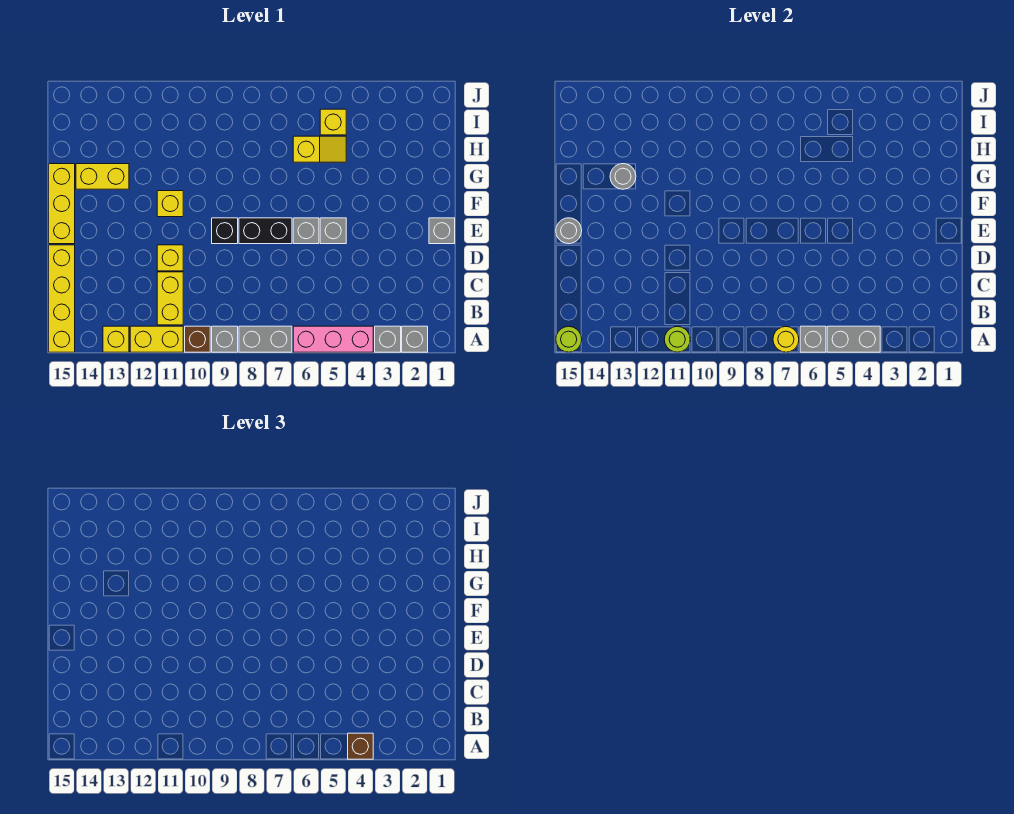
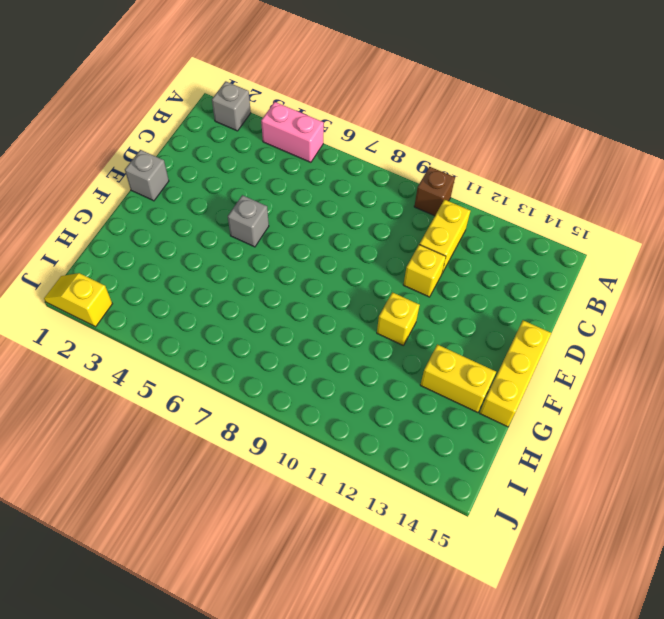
pink brick A4:A5 level 1 -> pink brick A4:A6 level 1
yellow slope J1:J2 level 1 top 2 -> yellow slope H5:H6 level 1 top 6
none -> grey brick A3 level 1
none -> grey brick A7:A8 level 1
none -> grey brick A9 level 1

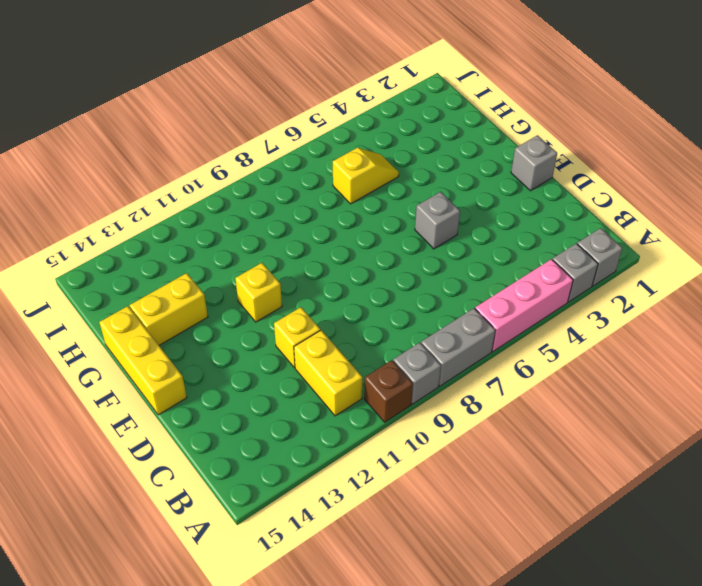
none -> yellow brick A11:A12 level 1
none -> yellow brick A13 level 1
none -> yellow brick A15:D15 level 1

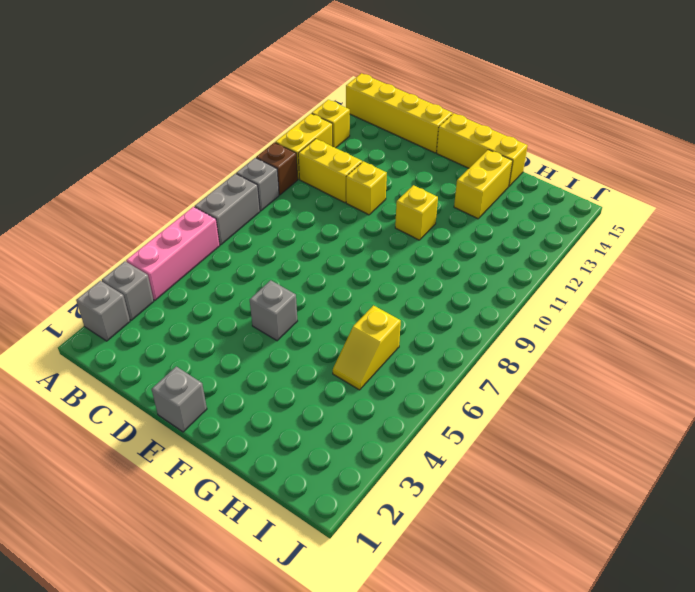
none -> grey brick E6 level 1
none -> black brick E7:E8 level 1
none -> black brick E9 level 1

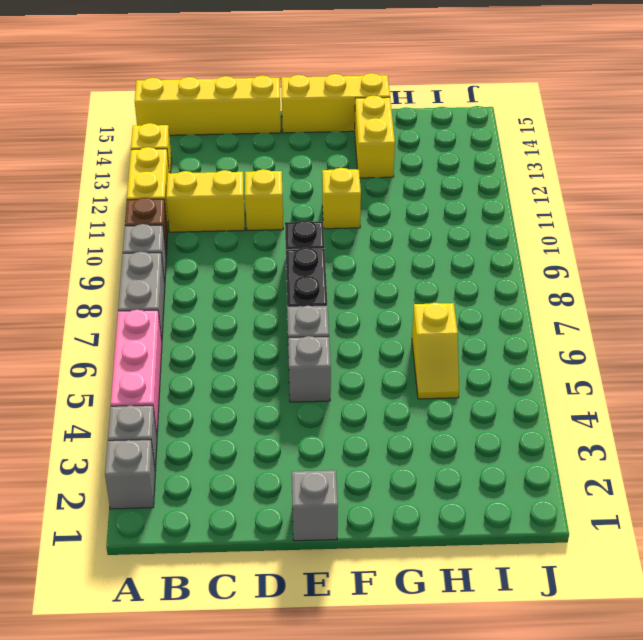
none -> yellow brick I5 level 1
none -> grey brick A4:A5 level 2
none -> grey brick A6 level 2

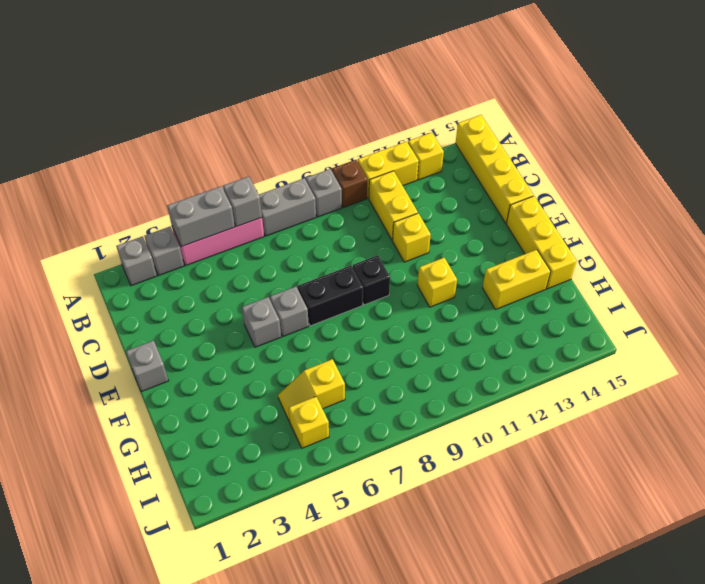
none -> yellow round brick A7 level 2
none -> lime round brick A11 level 2
none -> lime round brick A15 level 2

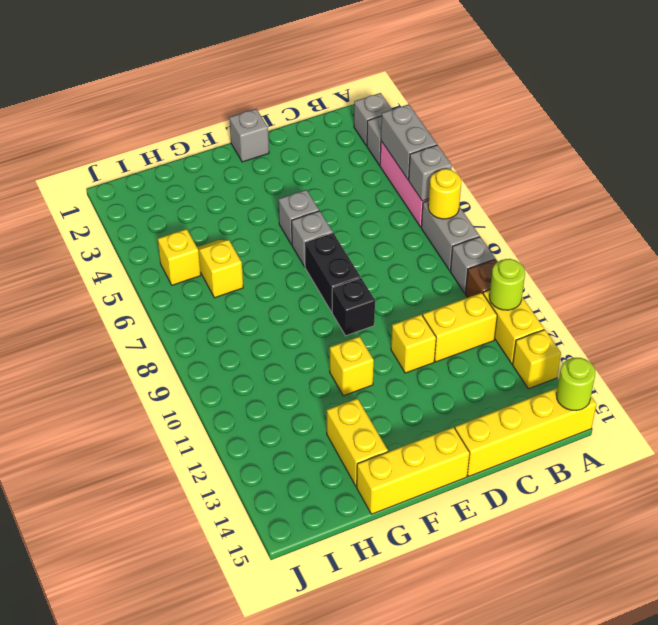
none -> grey round brick E15 level 2
none -> grey round brick G13 level 2
none -> brown brick A4 level 3

